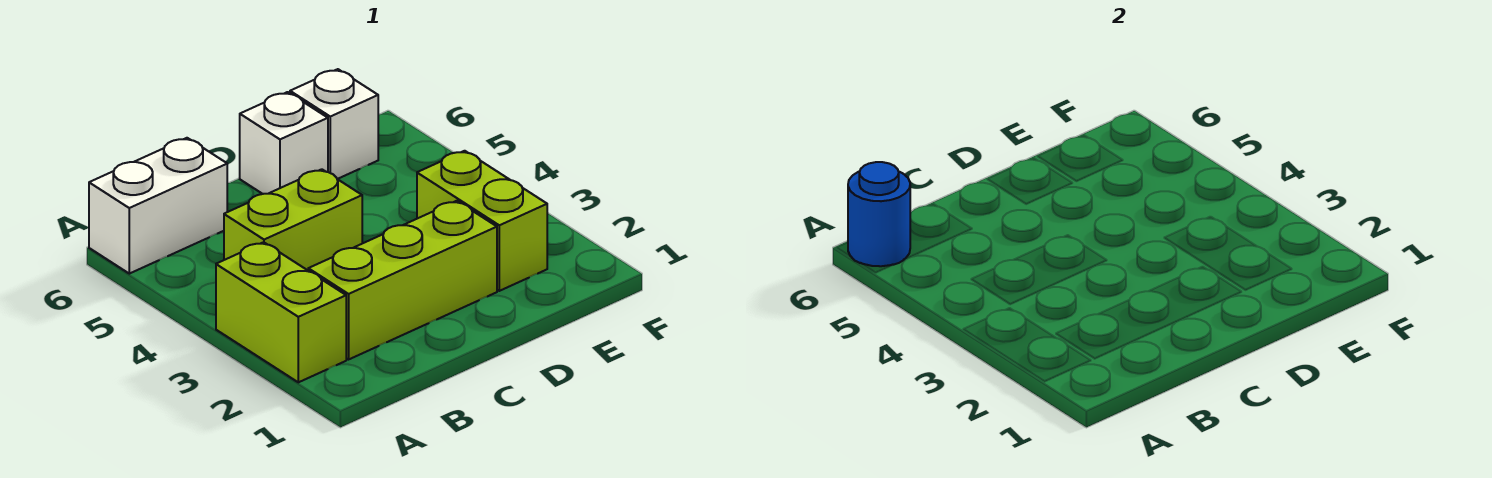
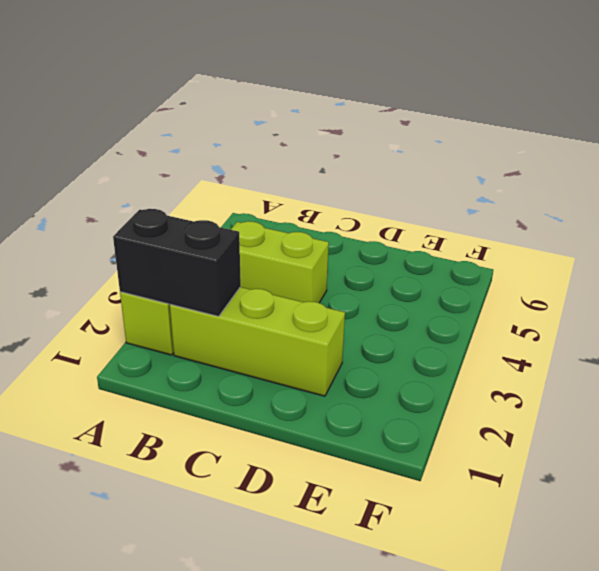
black brick A2:B2 level 2 -> none
none -> white brick A6:B6 level 1
none -> white brick D6 level 1

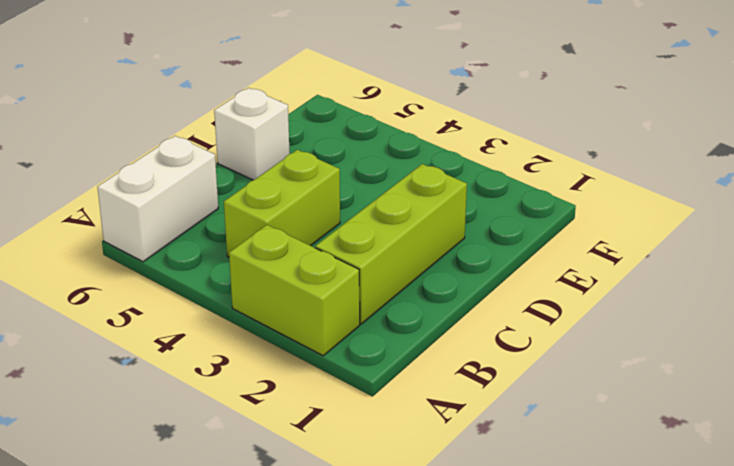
none -> lime brick E2:E3 level 1
none -> white brick E6 level 1

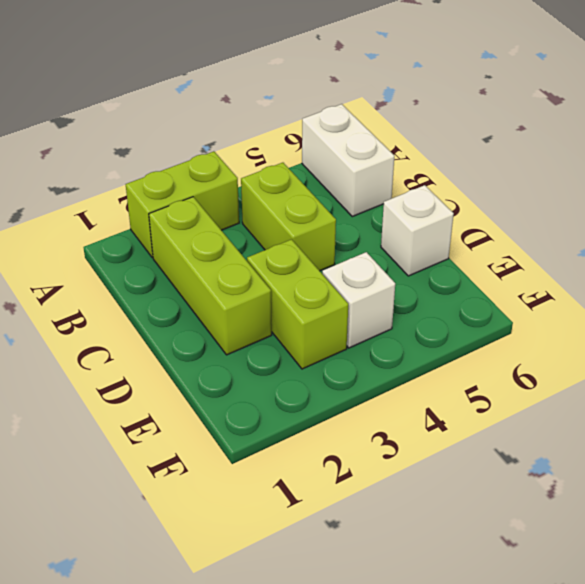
lime brick D3:E3 level 1 -> lime brick E2:E3 level 1
white brick E4 level 1 -> white brick E6 level 1
none -> blue round brick A6 level 2

